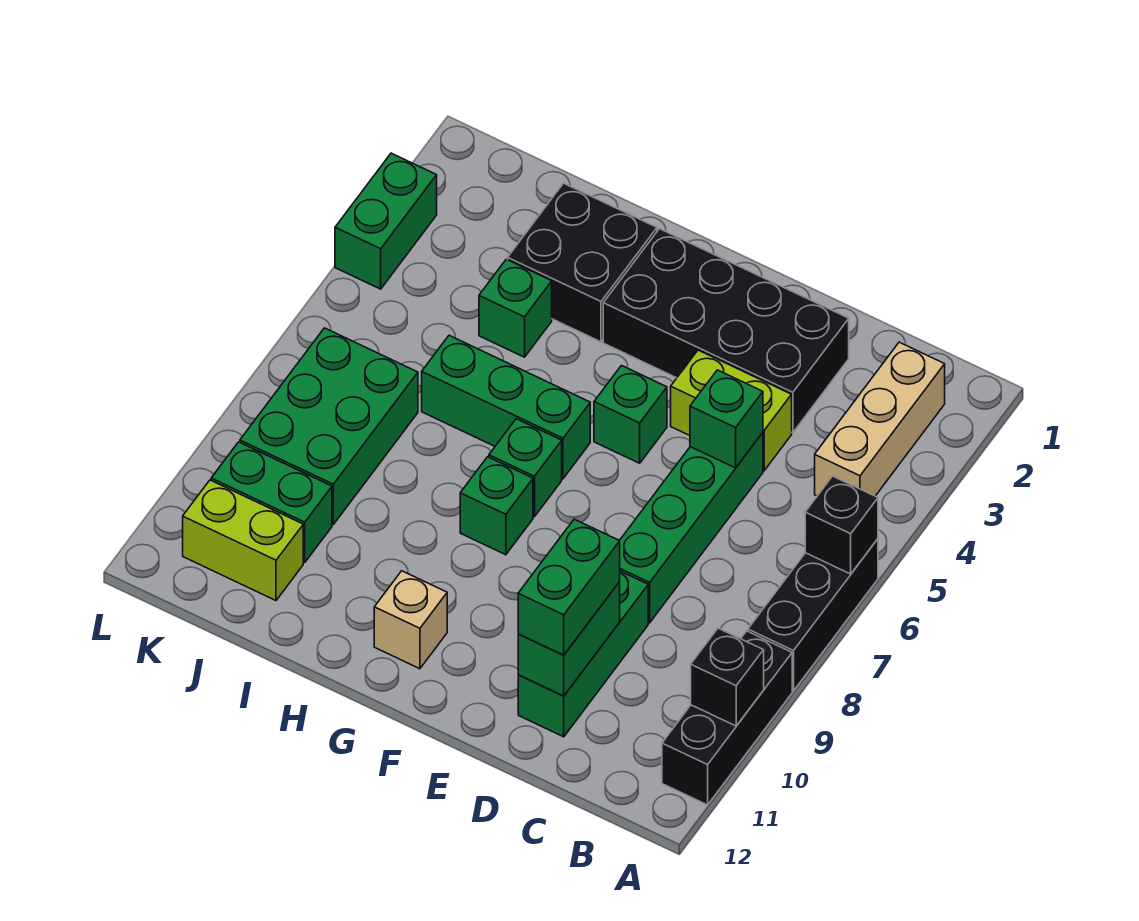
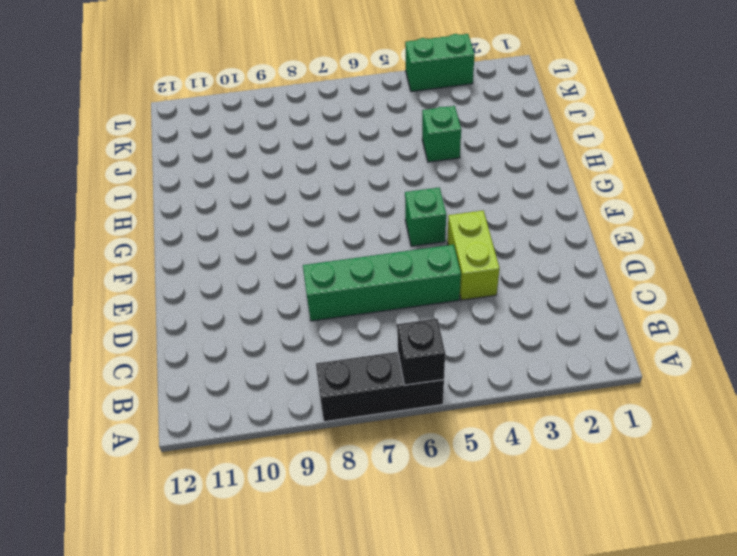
none -> black brick A9:A11 level 1
none -> tan brick B2:B4 level 1
none -> black brick D2:G3 level 1

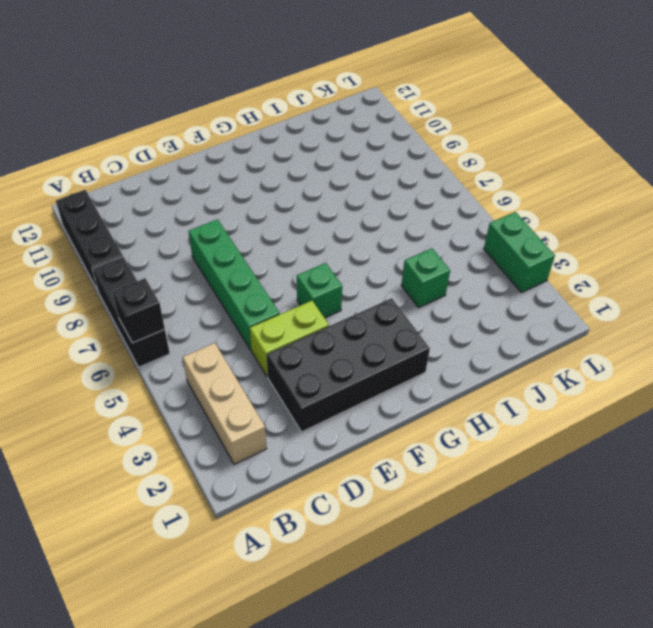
none -> green brick D9:D11 level 1
none -> green brick G6:I6 level 1
none -> green brick G7 level 1

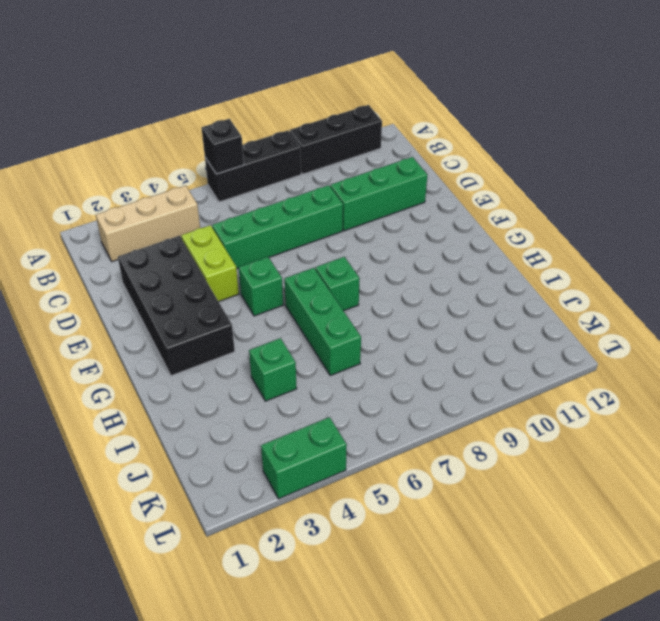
none -> green brick G8 level 1
none -> tan brick G11 level 1
none -> black brick H2:I3 level 1

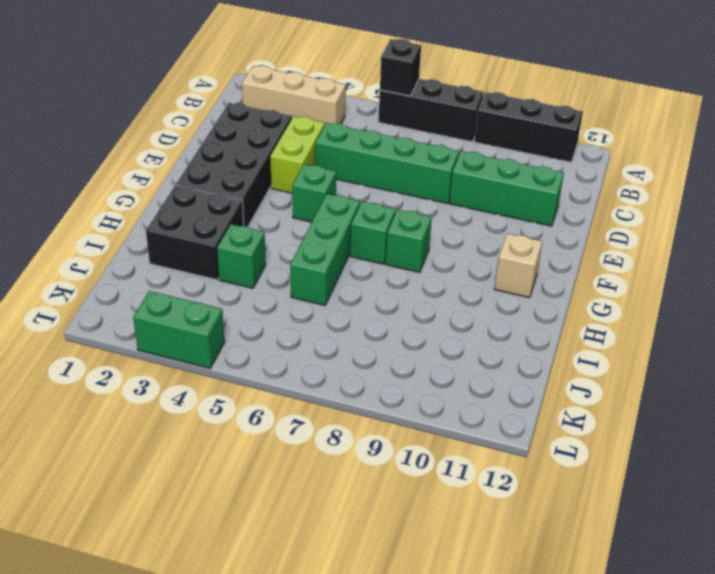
none -> green brick J7:K9 level 1
none -> green brick J10:K10 level 1
none -> lime brick J11:K11 level 1

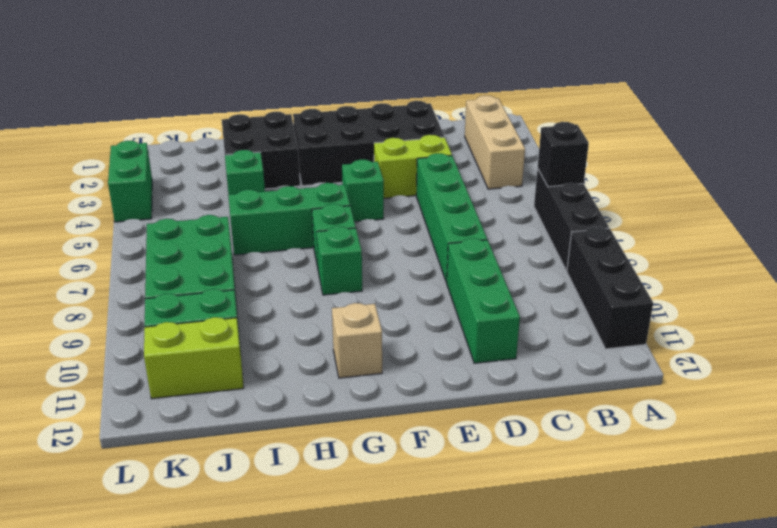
none -> black brick A10 level 2
none -> green brick D5 level 2
none -> green brick D10:D11 level 2

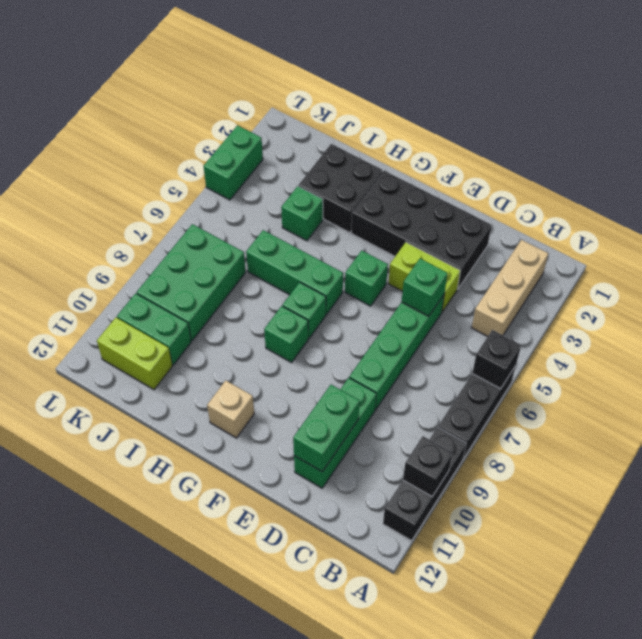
none -> green brick D10:D11 level 3

